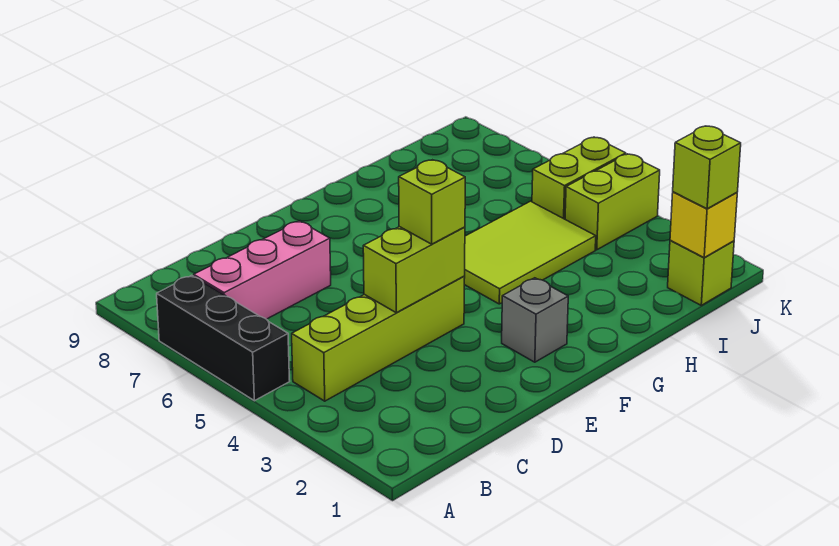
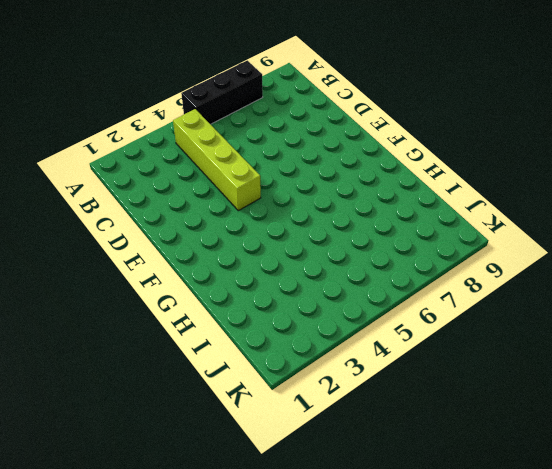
none -> pink brick B7:D7 level 1
none -> grey brick F2 level 1
none -> lime tile G4:I5 level 1

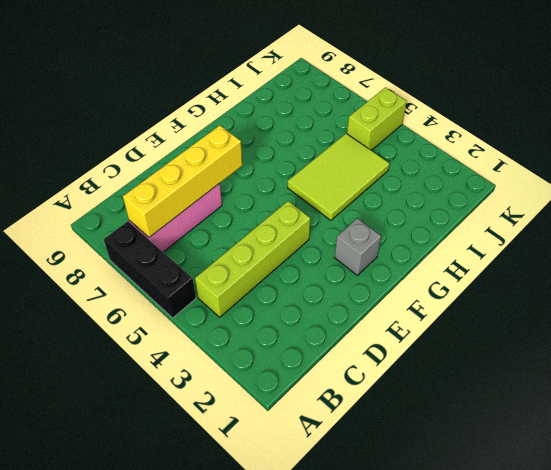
yellow brick B7:E7 level 2 -> none
none -> lime brick J1 level 1
none -> lime brick J4:K4 level 1
none -> lime brick D4:E4 level 2

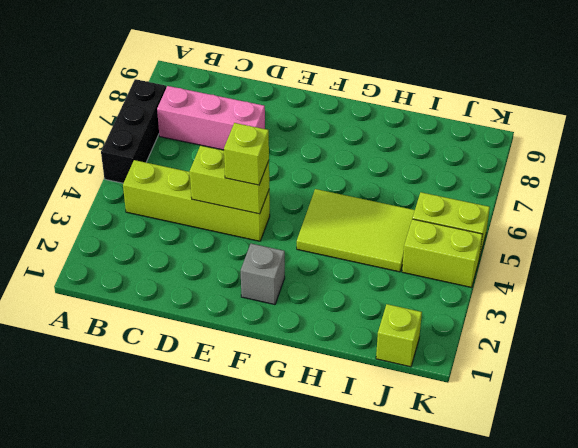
none -> yellow brick J1 level 2
none -> lime brick J1 level 3

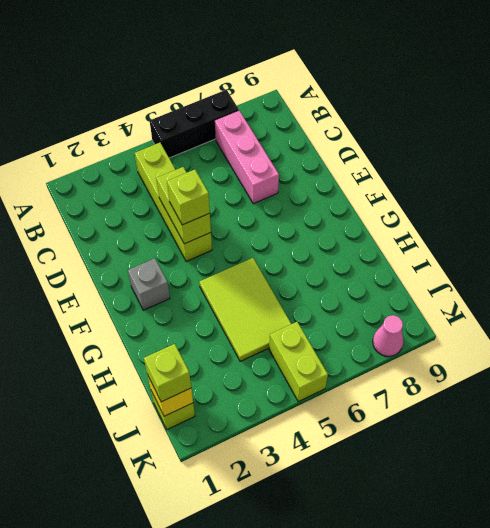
pink cone K8 level 1 -> none
none -> lime brick J4:K4 level 1

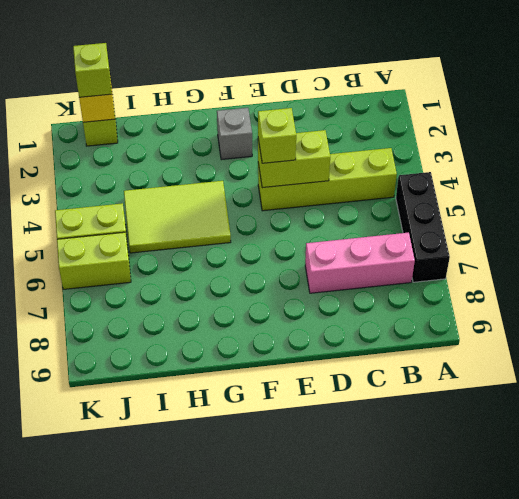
lime brick J6:K6 level 1 -> lime brick J4:K4 level 1

